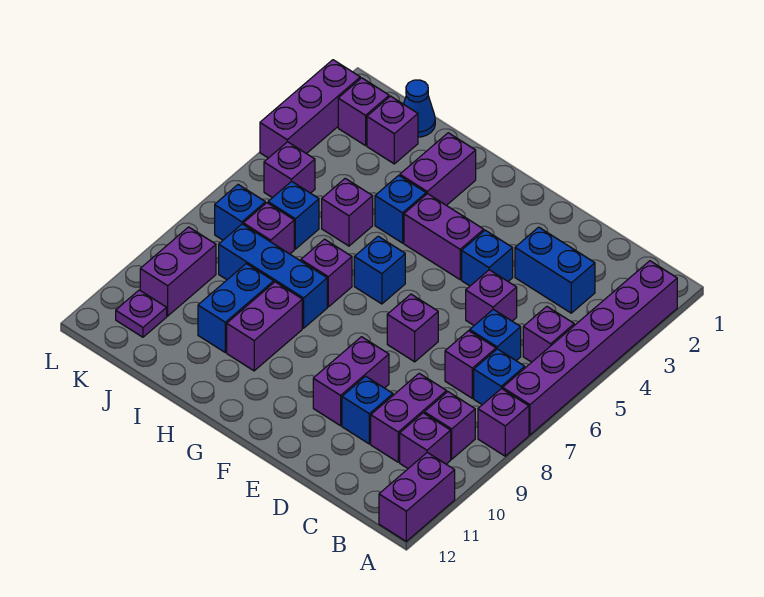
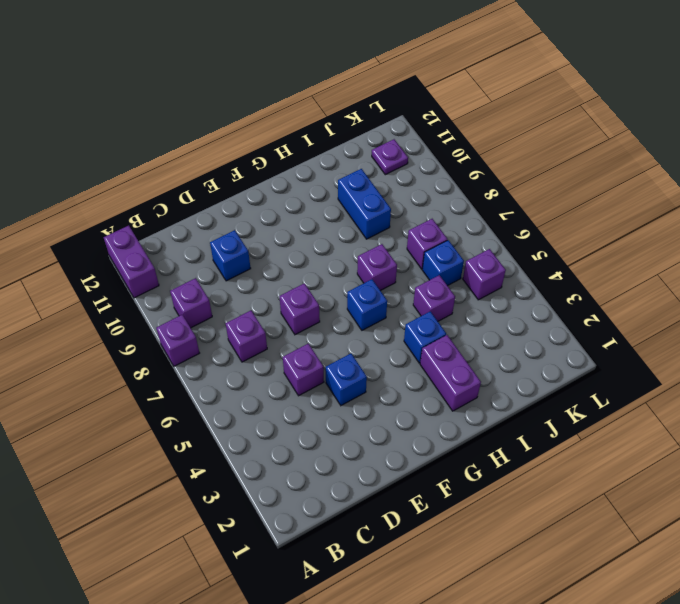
none -> purple brick A2:A7 level 1
none -> purple brick B5 level 1
none -> blue brick B7 level 1
none -> purple brick B10 level 1

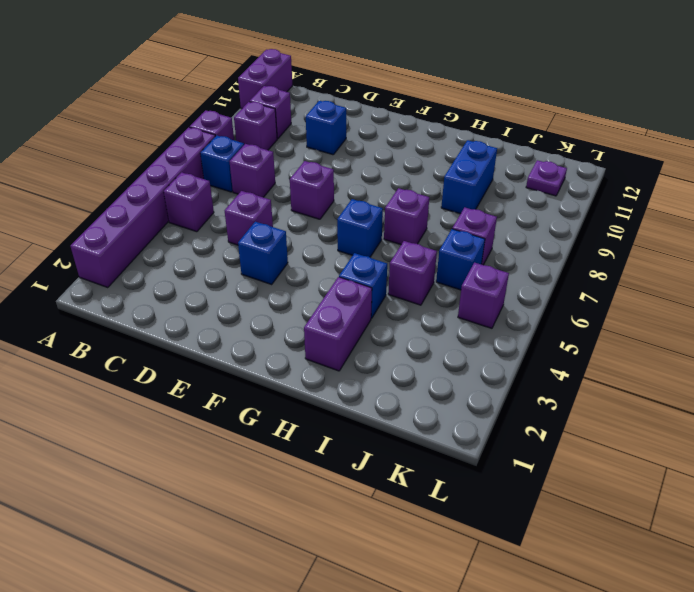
none -> blue brick C3:D3 level 1
none -> blue brick C6 level 1
none -> purple brick C9:C10 level 1
none -> purple brick E9:E10 level 1

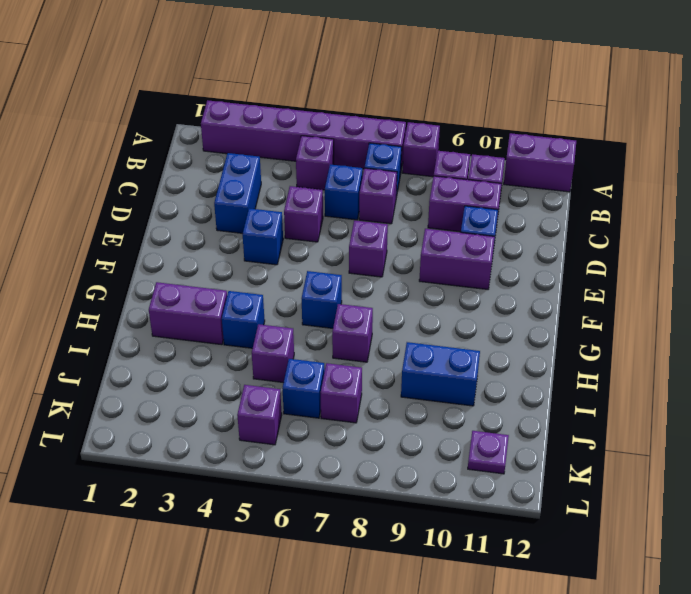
none -> purple brick F4:G4 level 1
none -> blue brick H8:J8 level 1
none -> purple brick H9:H10 level 1
none -> blue cone J1 level 1

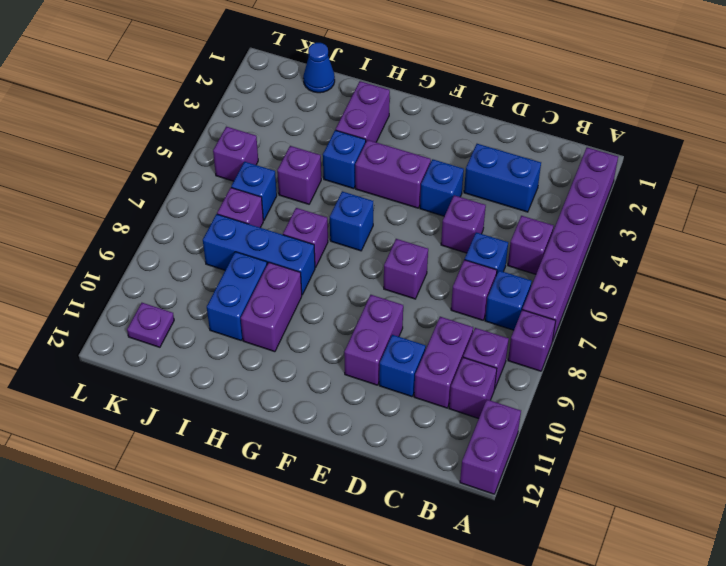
none -> purple brick J2 level 1
none -> purple brick K2 level 1
none -> blue brick K7 level 1
none -> purple brick K9:K10 level 1

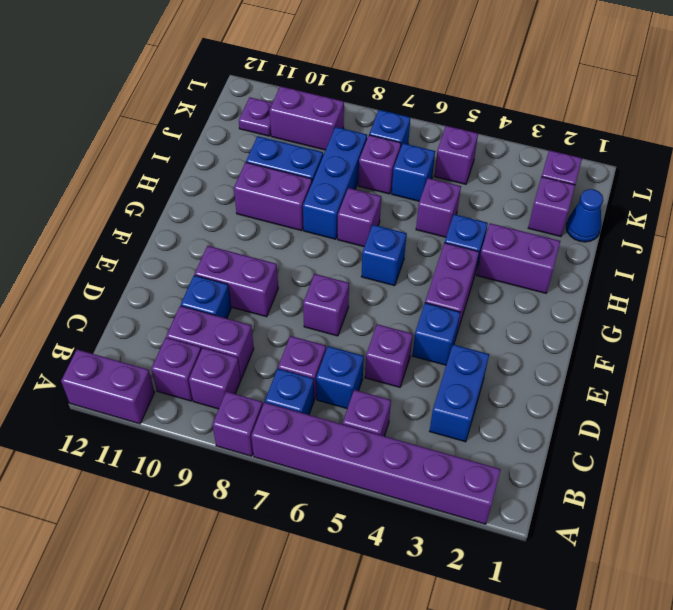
none -> purple brick L2:L4 level 1

